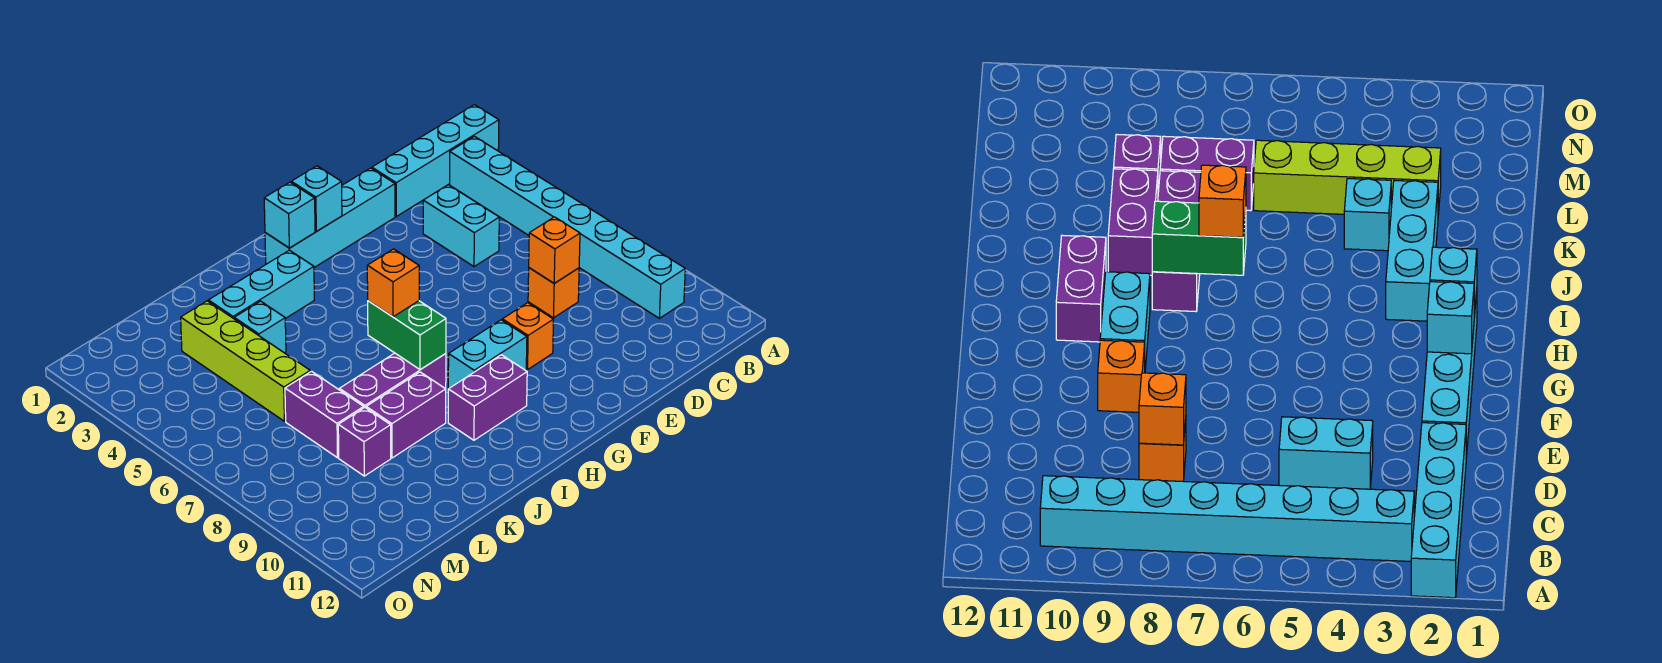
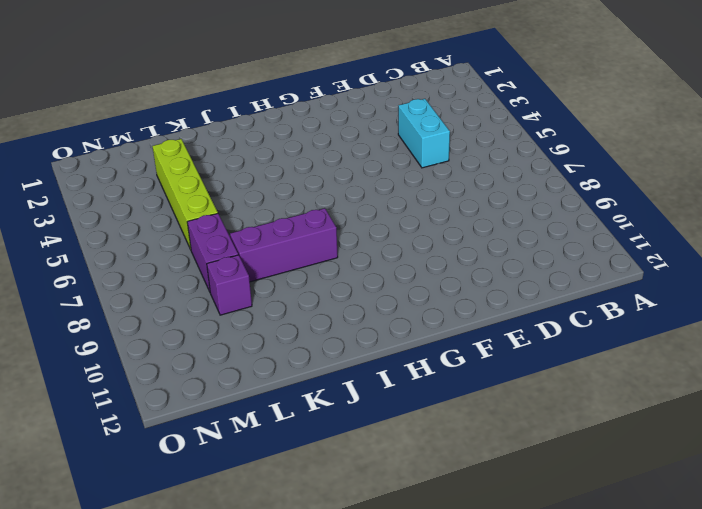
none -> cyan brick A2:D2 level 1
none -> cyan brick B3:B10 level 1
none -> orange brick D8 level 1

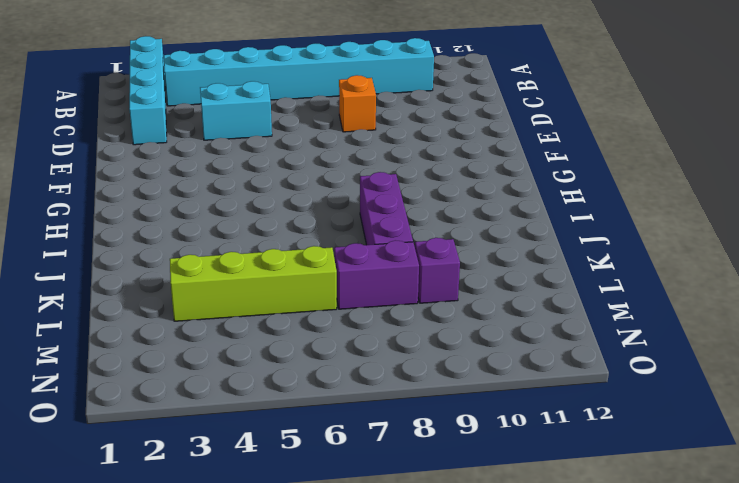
none -> cyan brick E2:H2 level 1
none -> orange brick F9 level 1
none -> cyan brick G9:H9 level 1

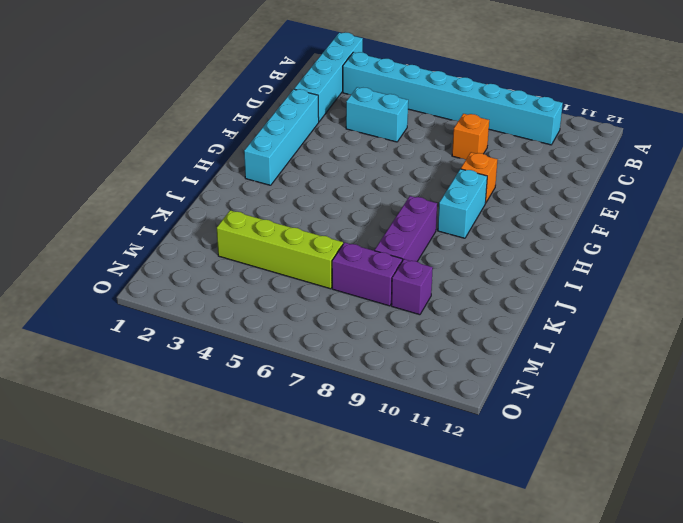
none -> purple brick H10:I10 level 1
none -> cyan brick I3:K3 level 1
none -> purple brick J9:K9 level 1

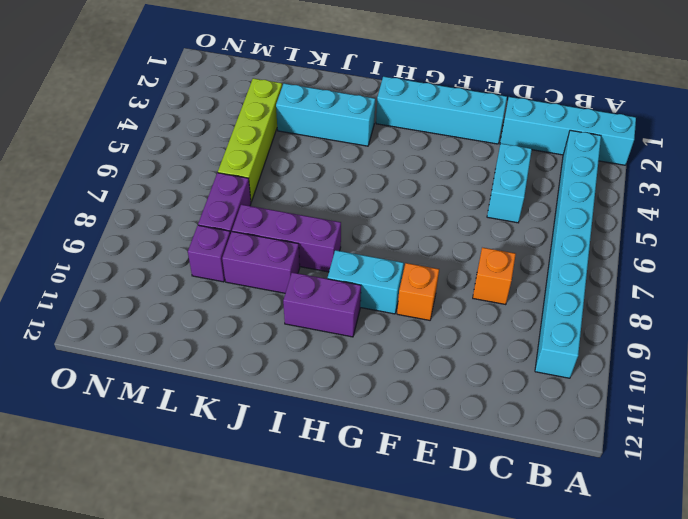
none -> cyan brick K4 level 1
none -> orange brick D8 level 2
none -> cyan brick G2 level 2

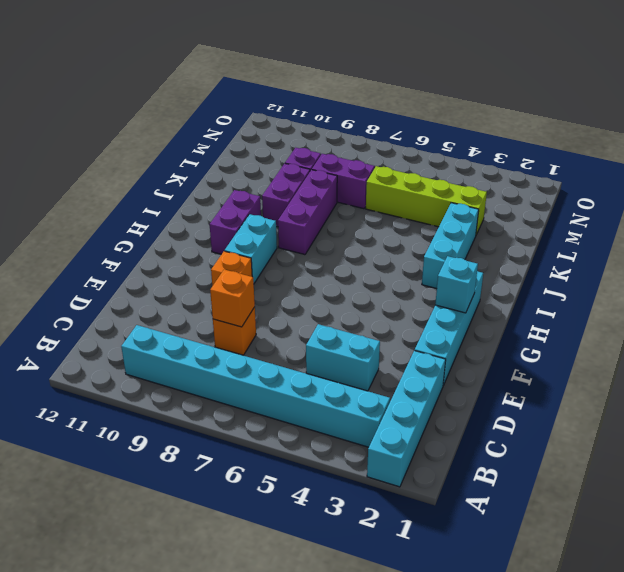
none -> cyan brick K4 level 1
none -> cyan brick H2 level 2
none -> green brick I7:I8 level 2

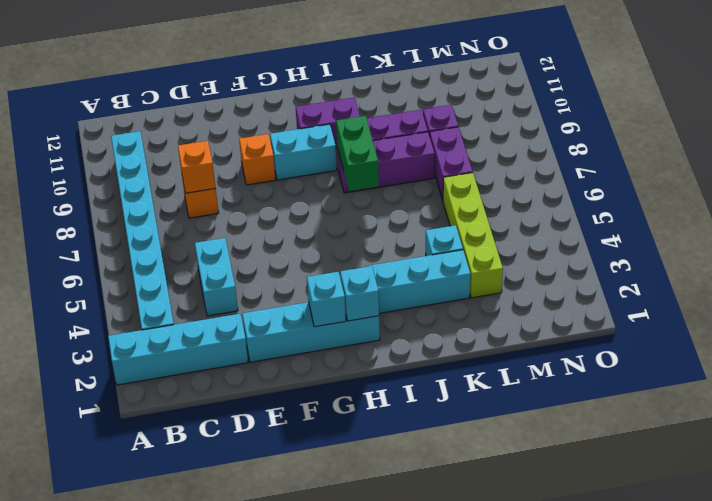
none -> orange brick I7 level 3

